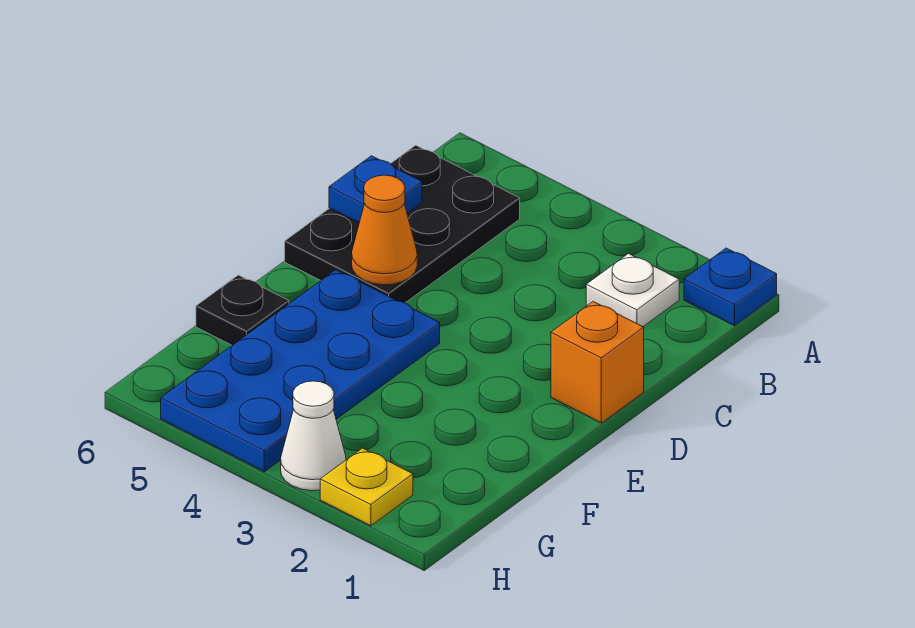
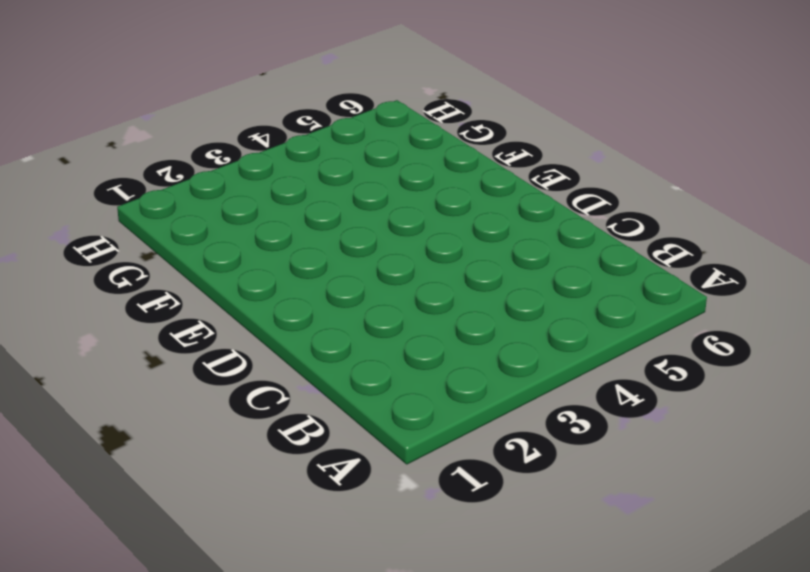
none -> blue plate A1 level 1
none -> white plate B2 level 1

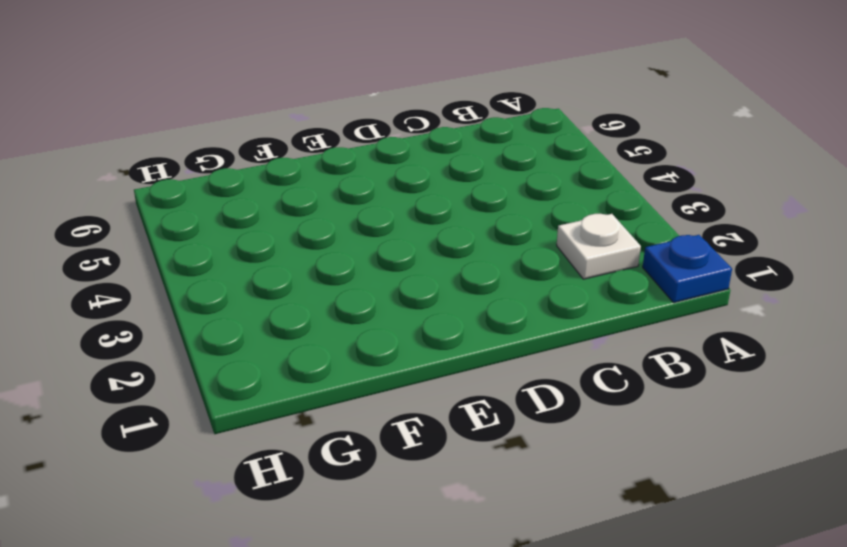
none -> black plate B5:D6 level 1
none -> orange brick D1 level 1

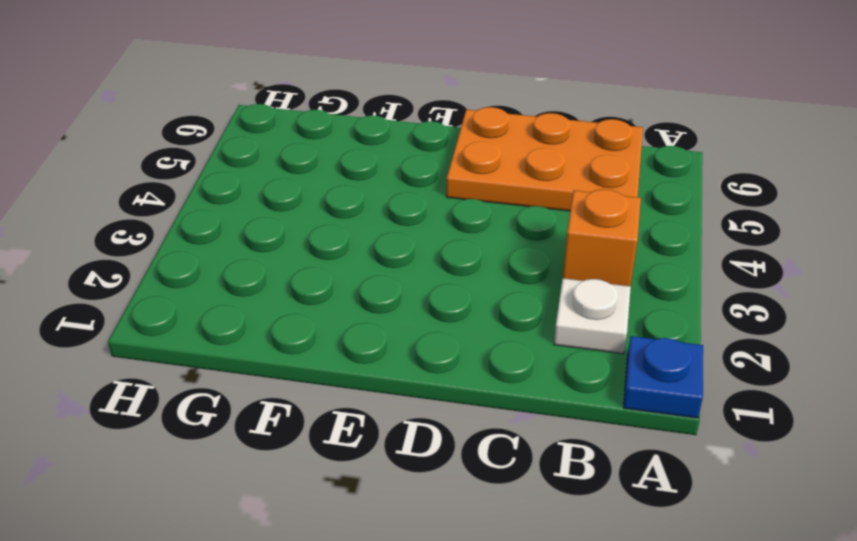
orange brick B3 level 1 -> orange brick D1 level 1
orange plate B5:D6 level 1 -> black plate B5:D6 level 1
none -> blue plate E4:H5 level 1
none -> black plate F6 level 1

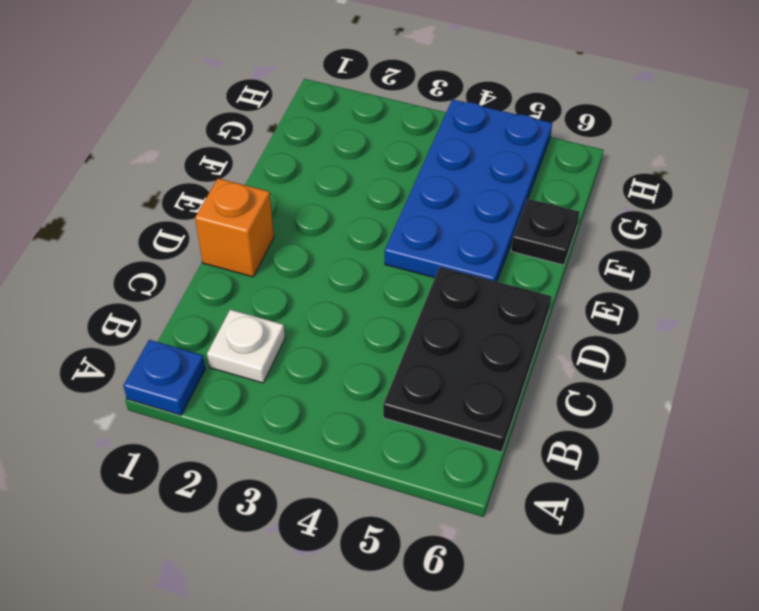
none -> yellow plate H2 level 1
none -> white cone H3 level 1

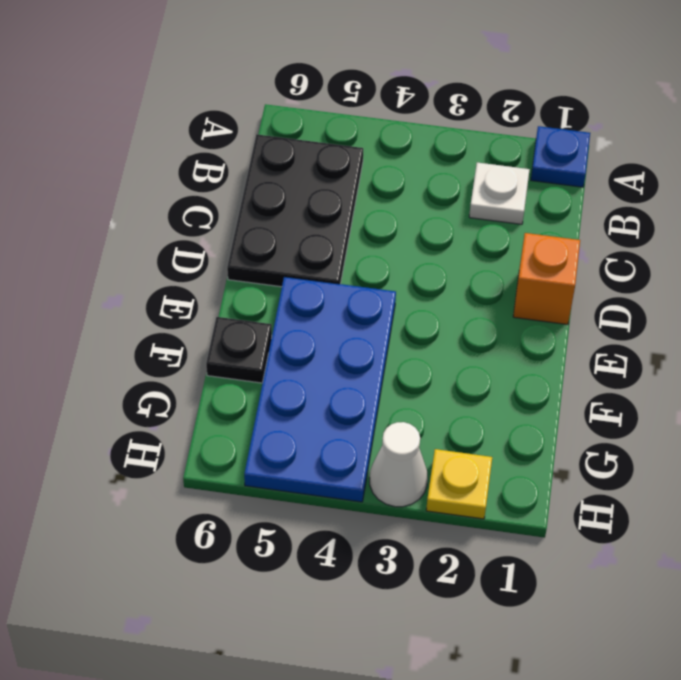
none -> blue plate C6 level 2
none -> orange cone D5 level 2

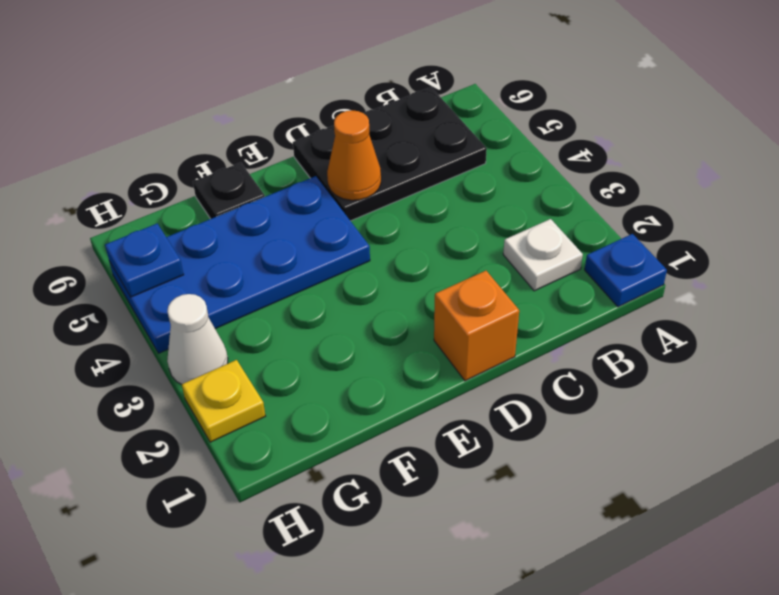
blue plate H5 level 2 -> blue plate C6 level 2

